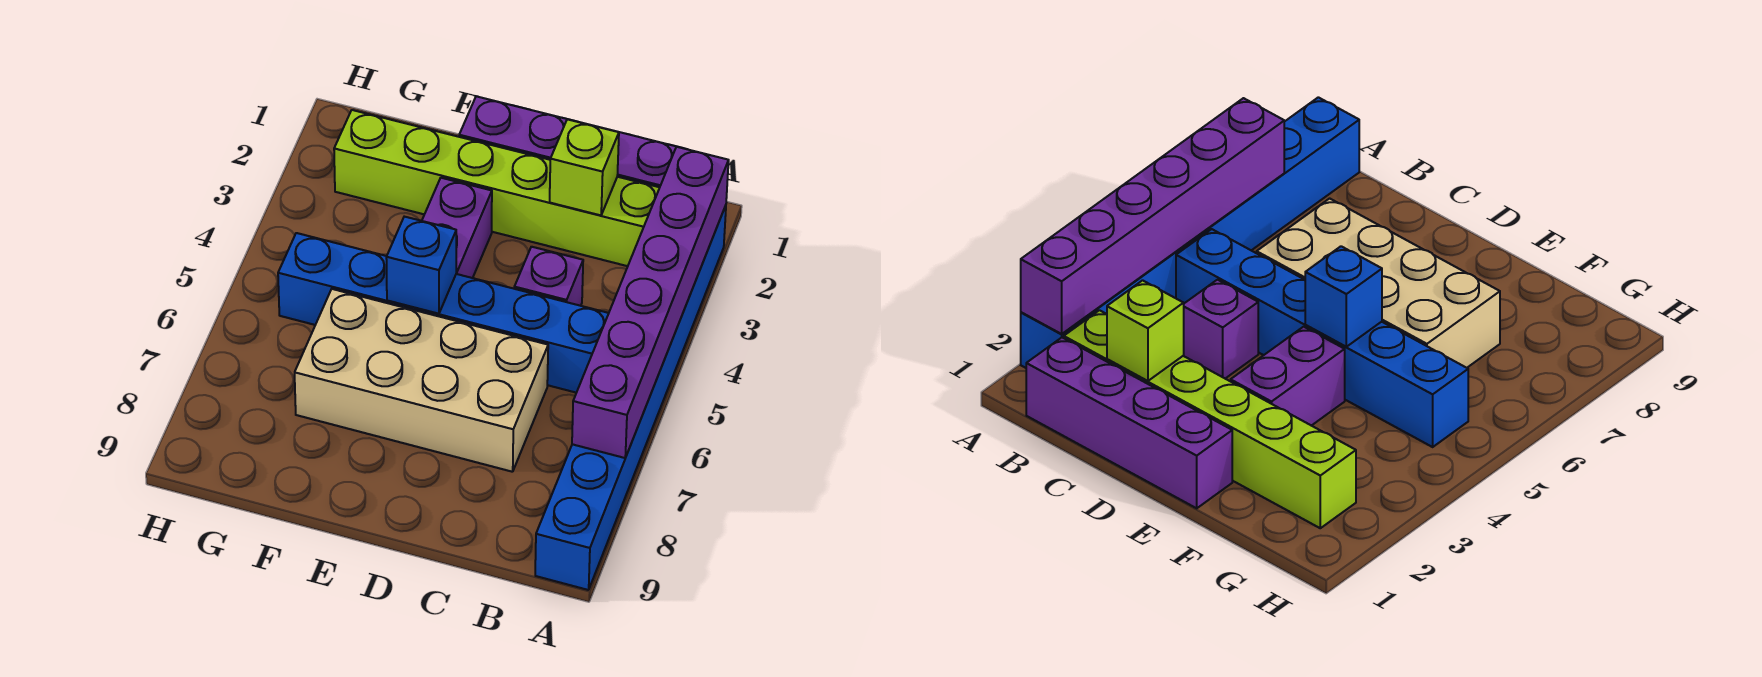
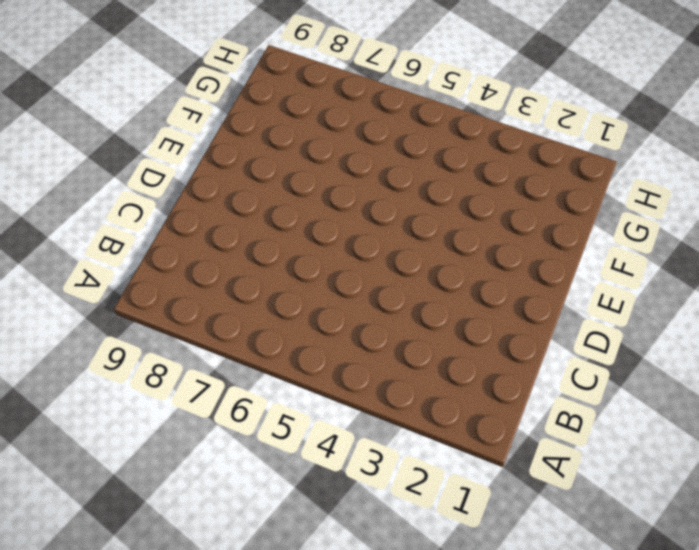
none -> blue brick A2:A9 level 1
none -> purple brick B1:E1 level 1

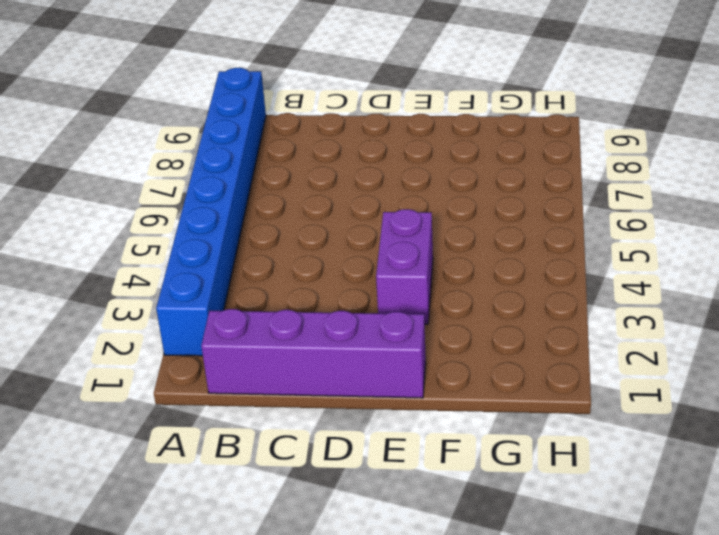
none -> lime brick B2:G2 level 1
none -> blue brick B5:G5 level 1

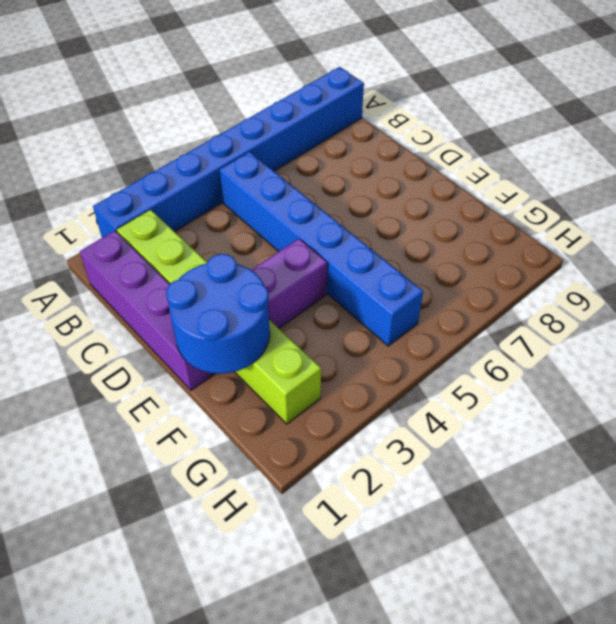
blue round brick E1:F2 level 2 -> none
none -> purple brick C4 level 1
none -> tan brick C6:F7 level 1

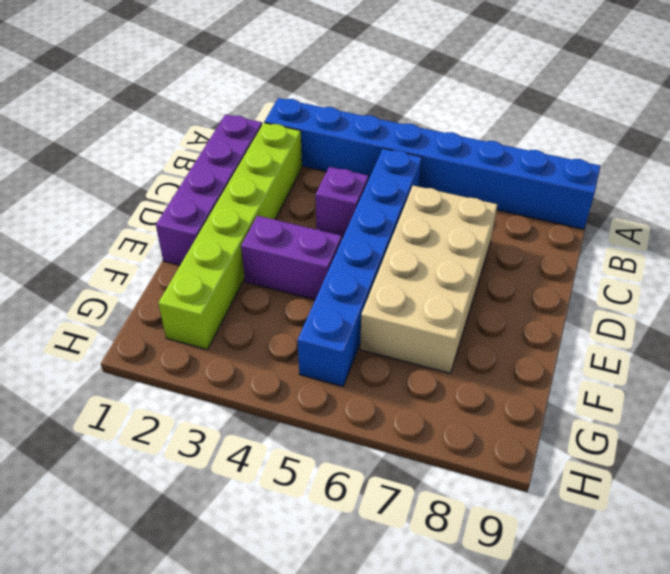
none -> purple brick A2:A7 level 2
none -> lime brick C2 level 2

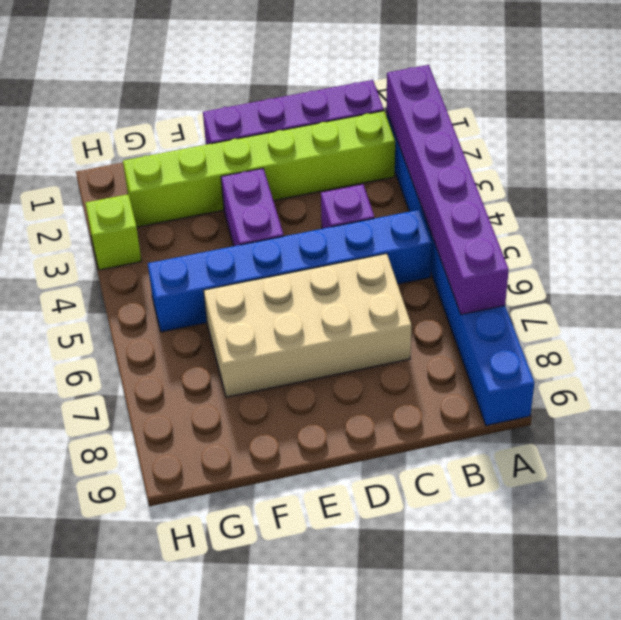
lime brick H3 level 1 -> lime brick C2 level 2
none -> blue brick E5 level 2

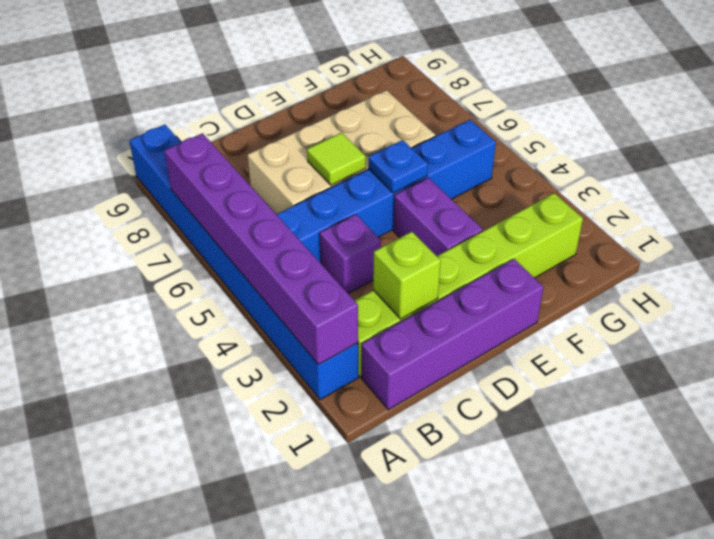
lime tile D6 level 2 -> none
blue plate E5 level 2 -> blue brick E5 level 2

